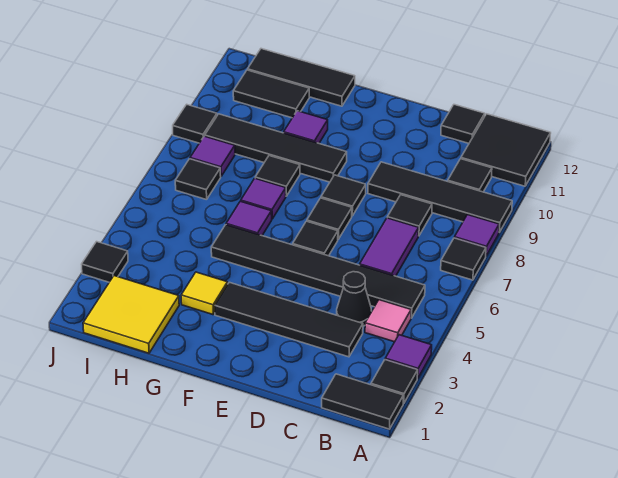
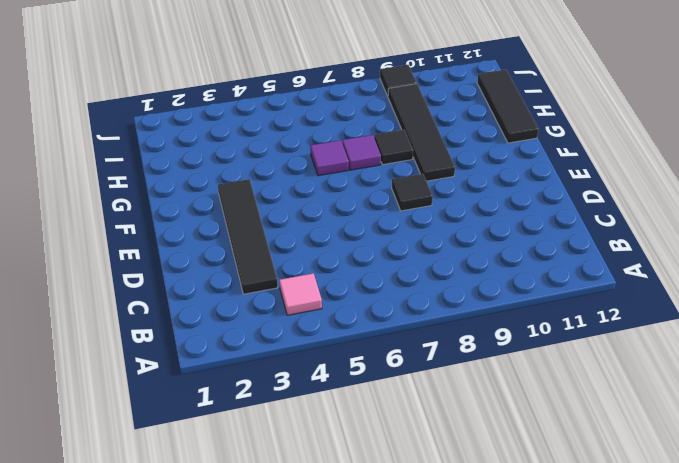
none -> black tile A1:B1 level 1
none -> black tile A2 level 1
none -> purple tile A3 level 1
none -> black tile A7 level 1

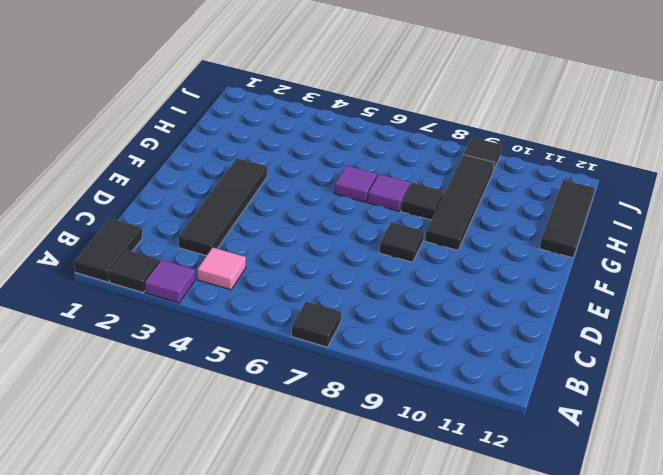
none -> purple tile A8 level 1
none -> black tile A9:D9 level 1
none -> black tile A11:B12 level 1
none -> black tile B5:G5 level 1

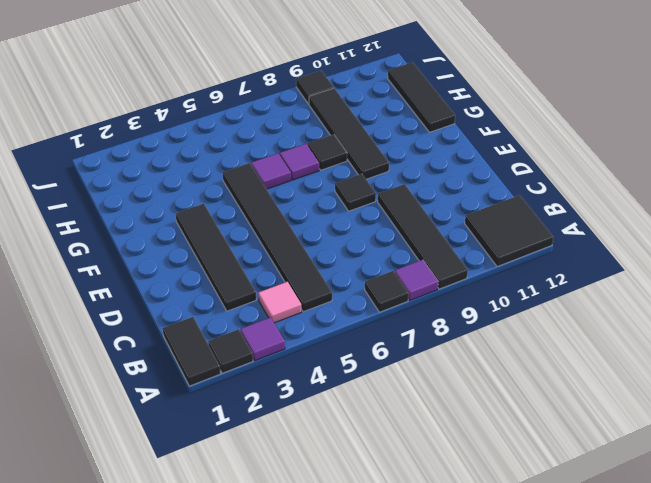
none -> black tile B10 level 1
none -> black cone C4 level 1
none -> purple tile C6:C7 level 1
none -> black tile C8 level 1

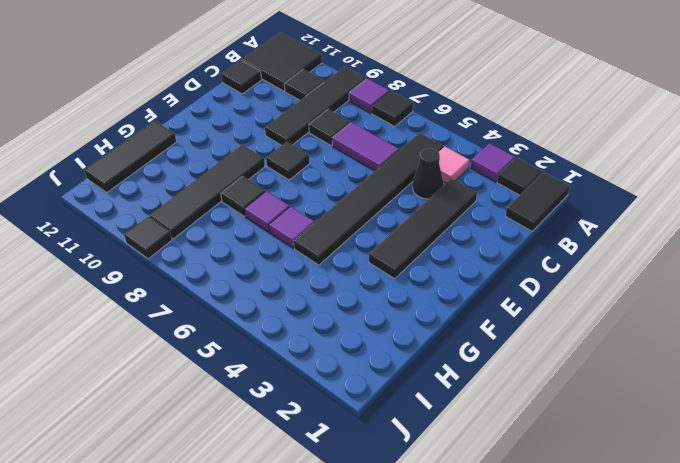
none -> black tile E6 level 1
none -> black tile E7 level 1
none -> yellow tile G3 level 1
none -> purple tile G10 level 1

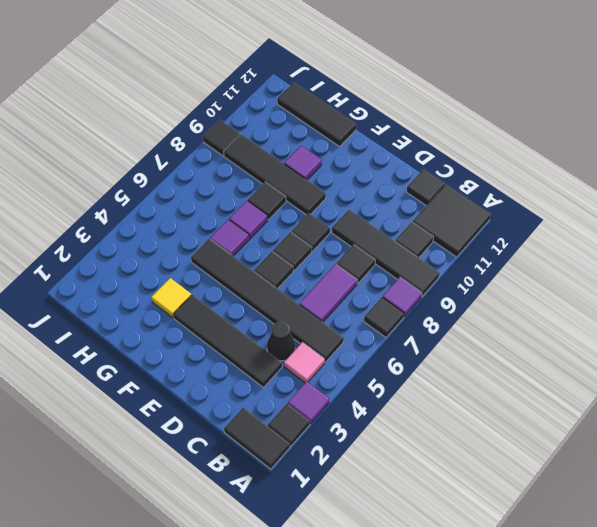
none -> yellow tile H1:I2 level 1
none -> black tile H11:I11 level 1
none -> black tile I7 level 1
none -> purple tile I8 level 1

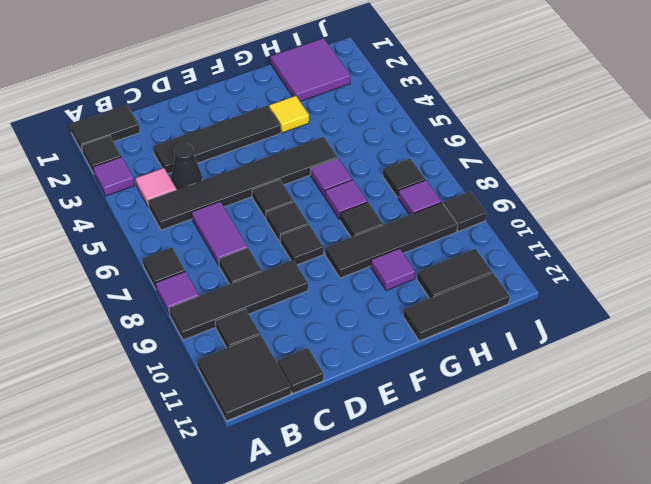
purple tile H1:I2 level 1 -> yellow tile H1:I2 level 1
none -> black tile J3 level 1

